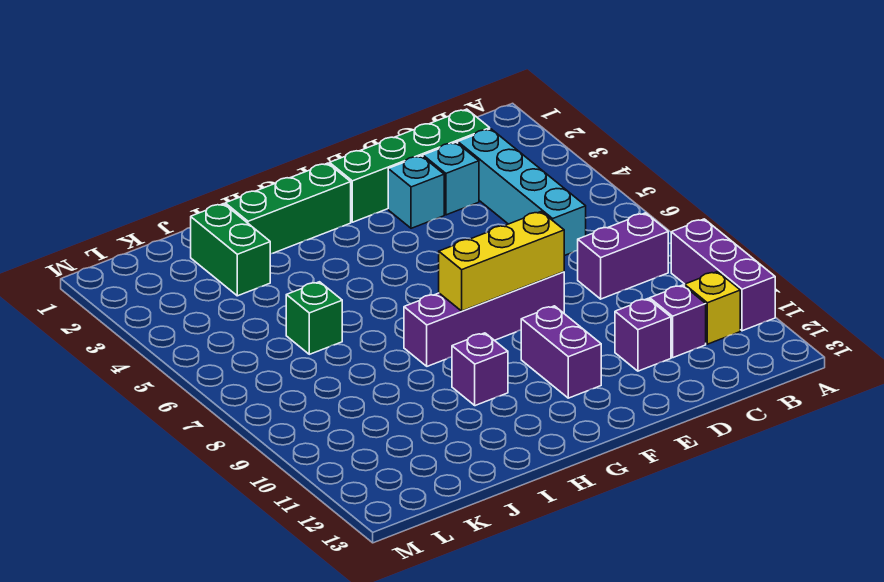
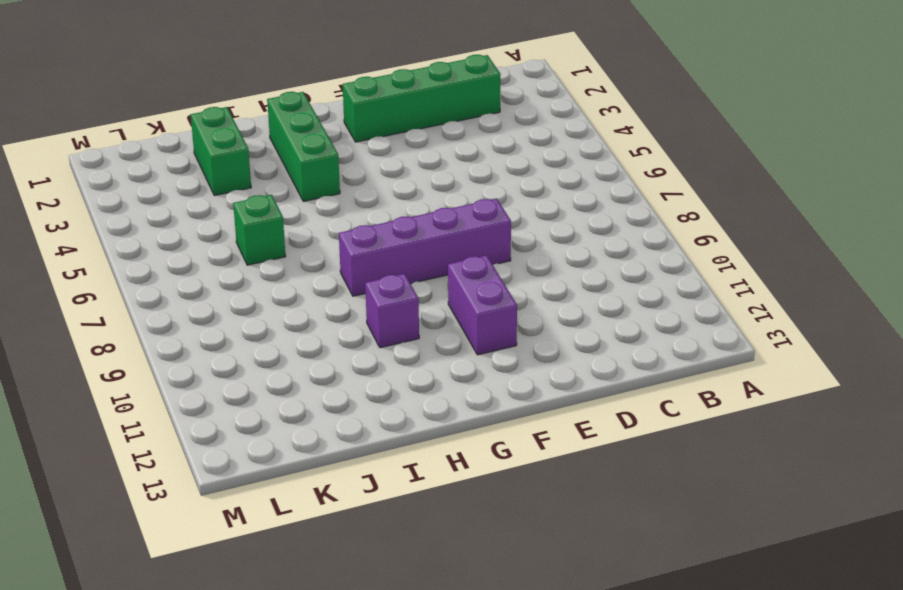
green brick H2:H4 level 1 -> green brick G2:I2 level 1
none -> purple brick A9:A11 level 1
none -> purple brick B8:C8 level 1
none -> yellow brick B11 level 1

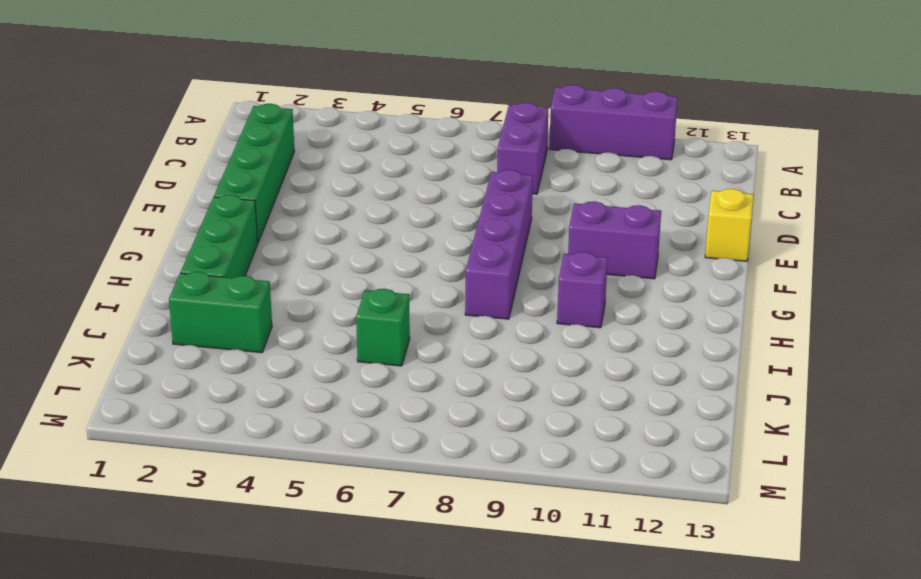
yellow brick E13 level 1 -> yellow brick B11 level 1
none -> cyan brick C3:C6 level 1
none -> purple brick C11 level 1
none -> cyan brick D3 level 1

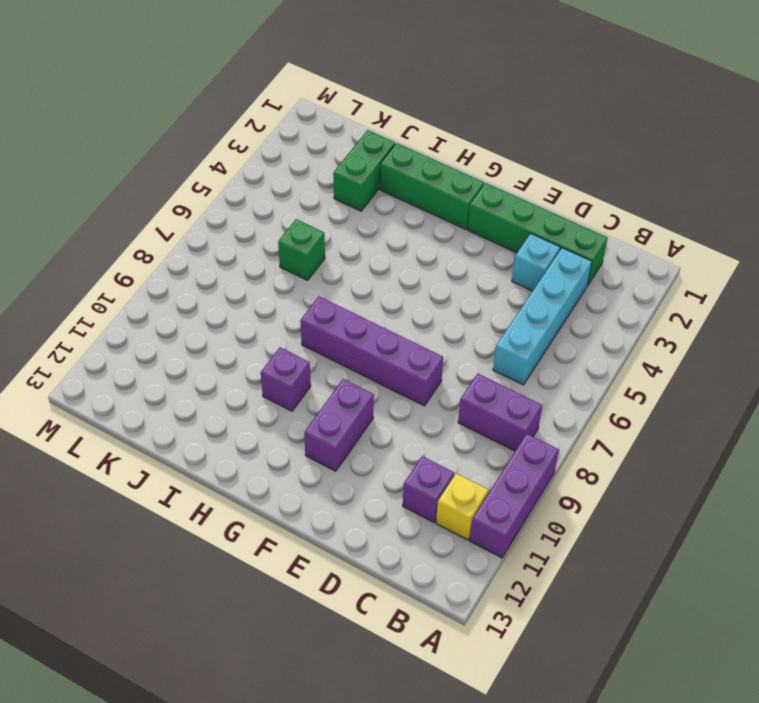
none -> purple brick D11 level 1
none -> cyan brick E3 level 1
none -> yellow brick E8:G8 level 2

